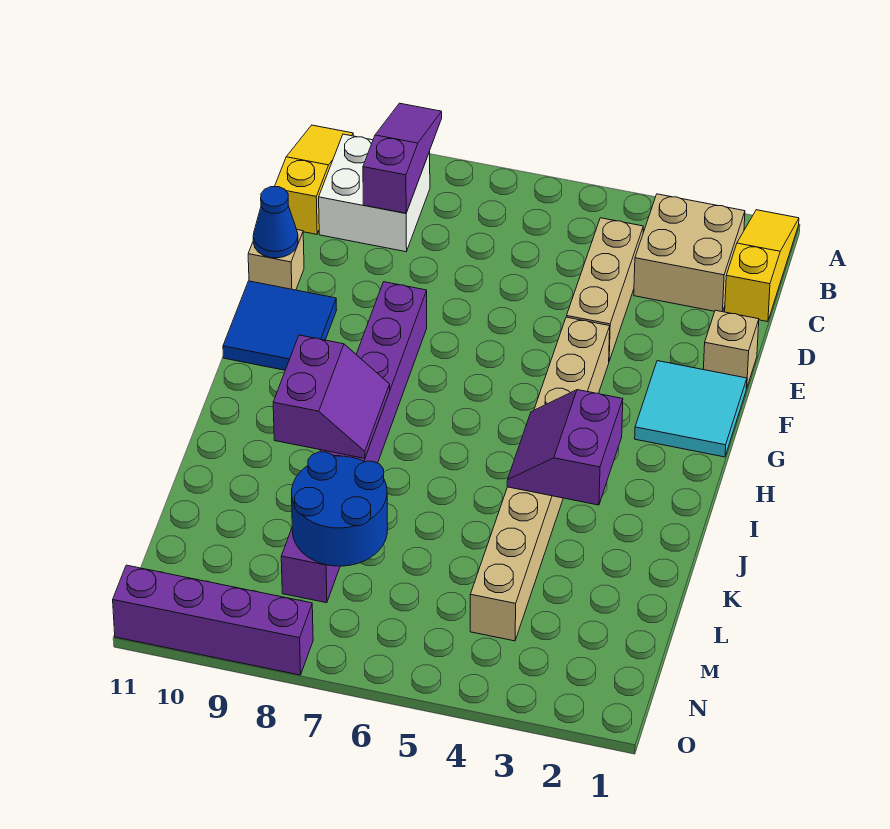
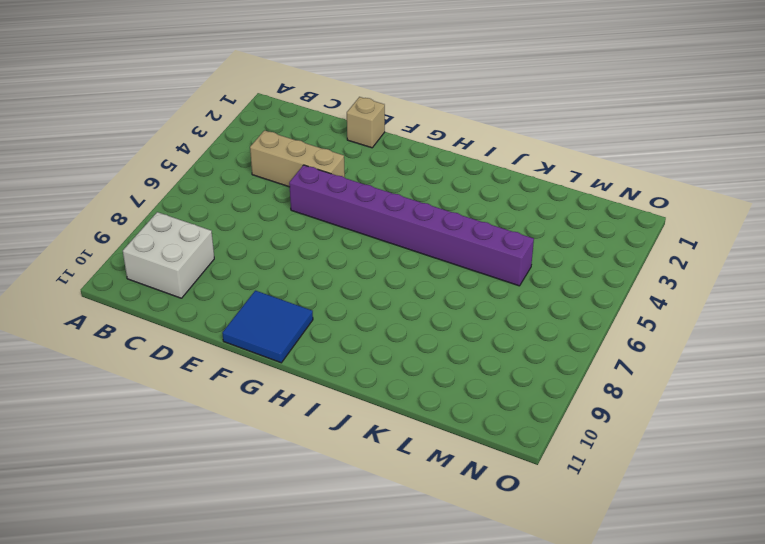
purple brick E5:L5 level 1 -> purple brick F8:M8 level 1
none -> yellow slope A1:C1 level 1 top C
none -> yellow slope A11:C11 level 1 top C
none -> tan brick B2:C3 level 1

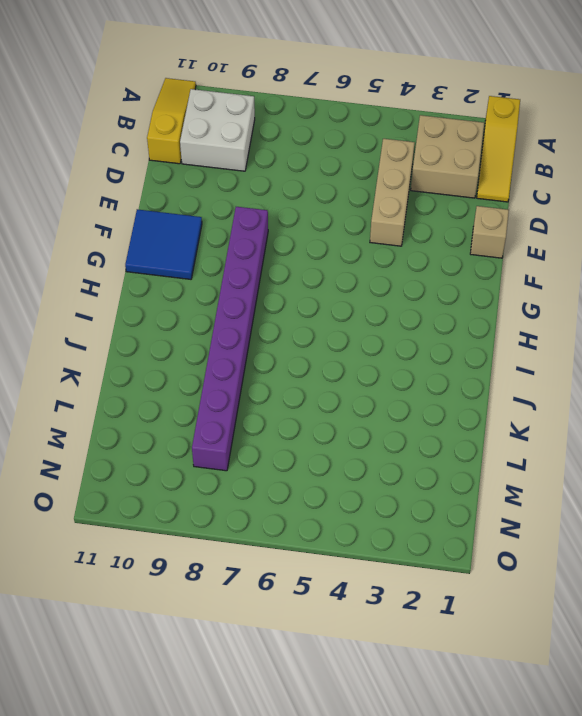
yellow slope A1:C1 level 1 top A -> yellow slope A1:C1 level 1 top C
none -> tan brick E11 level 1
none -> cyan tile F1:G2 level 1
none -> tan brick F4:M4 level 1

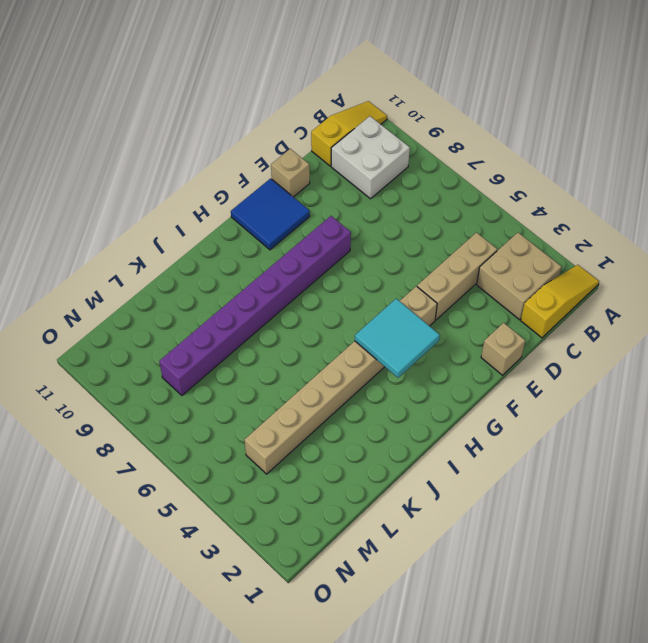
cyan tile G3:H4 level 2 -> cyan tile F1:G2 level 1
none -> purple brick O8:O11 level 1
none -> purple slope A9:C9 level 2 top C
none -> blue cone E11 level 2

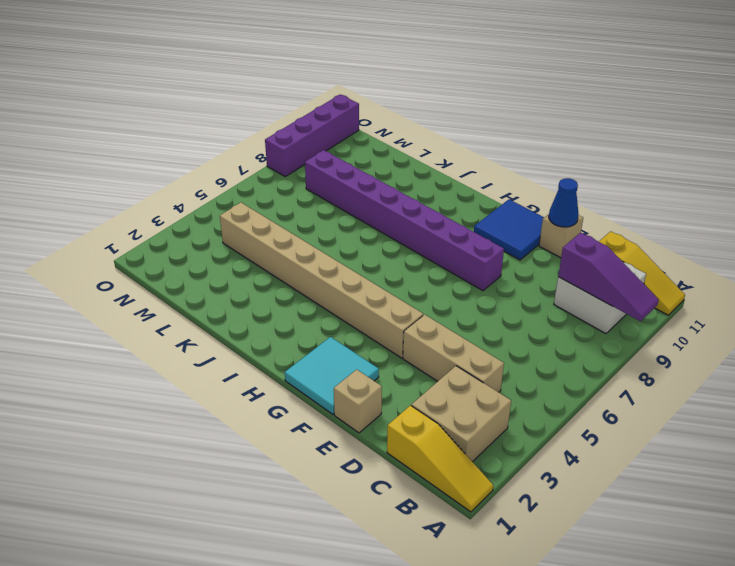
none -> purple slope I3:J4 level 2 top 3
none -> purple slope I8:J9 level 2 top 9
none -> blue round brick L7:M8 level 2

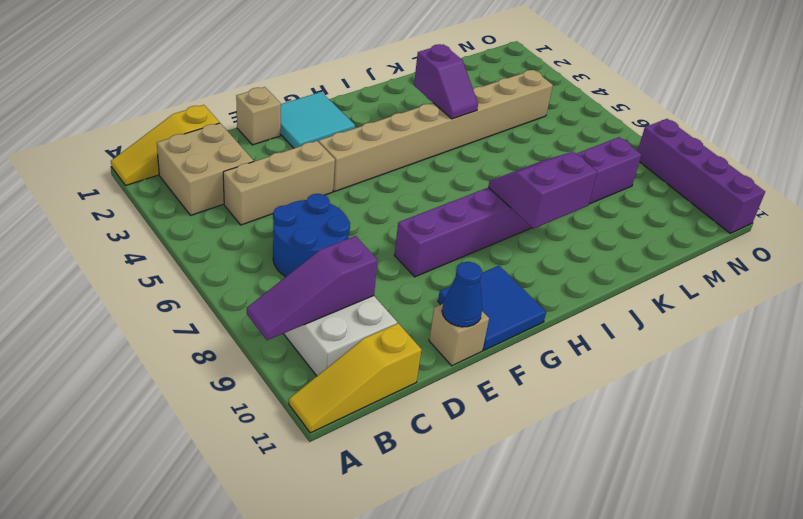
blue round brick C6:D7 level 1 -> blue round brick L7:M8 level 2
purple slope J3:J4 level 2 top 3 -> purple slope I3:J4 level 2 top 3

